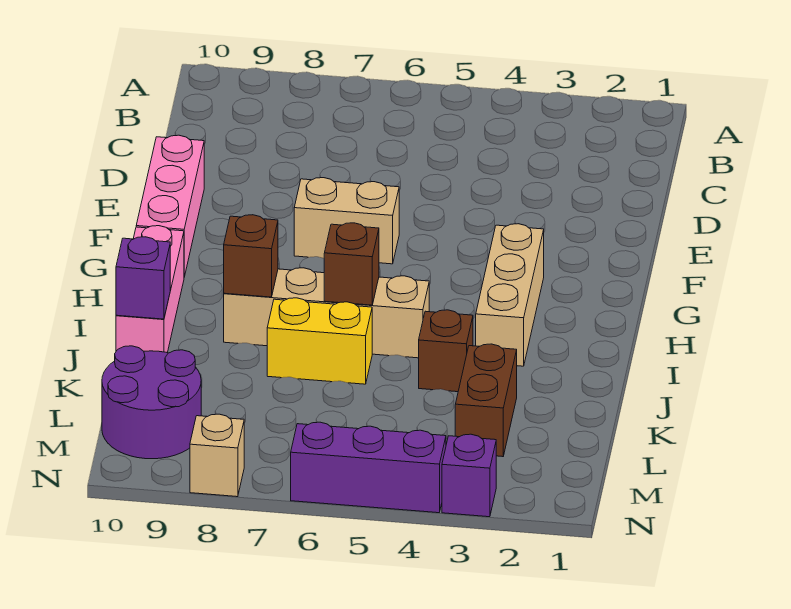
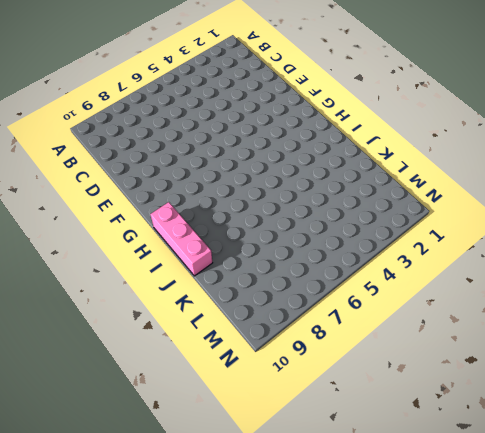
none -> pink brick E10:G10 level 1
none -> tan brick F6:F7 level 1
none -> tan brick G3:I3 level 1

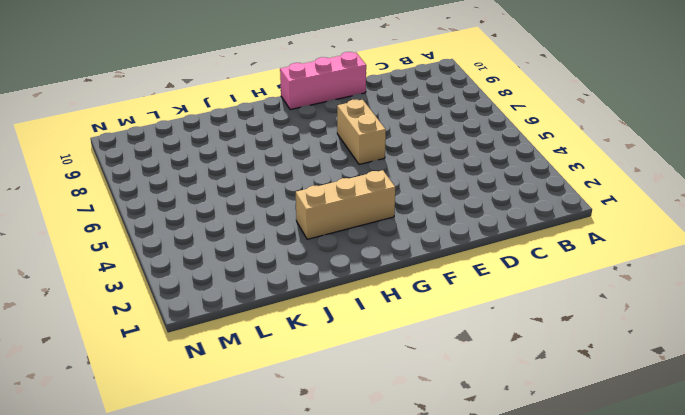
none -> pink brick H10:J10 level 1
none -> tan brick I5:I8 level 1
none -> brown brick J4 level 1

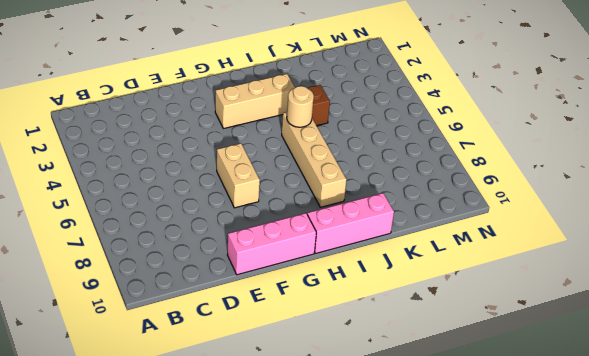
tan round brick I5 level 2 -> none
none -> yellow brick J6:J7 level 1
none -> brown brick K3:L3 level 1
none -> purple round brick L9:M10 level 1

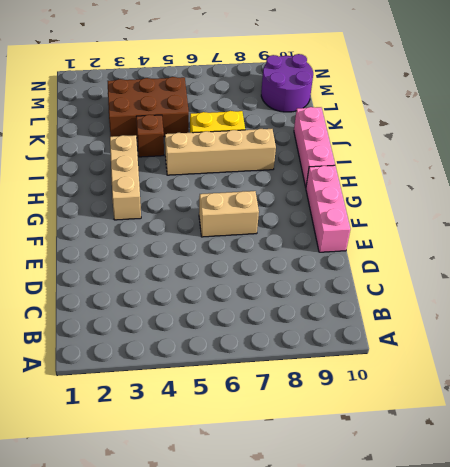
brown brick K3:L5 level 1 -> brown brick K3:L3 level 1
none -> purple brick N3 level 1
none -> purple brick N4:N6 level 1
none -> tan brick N8 level 1

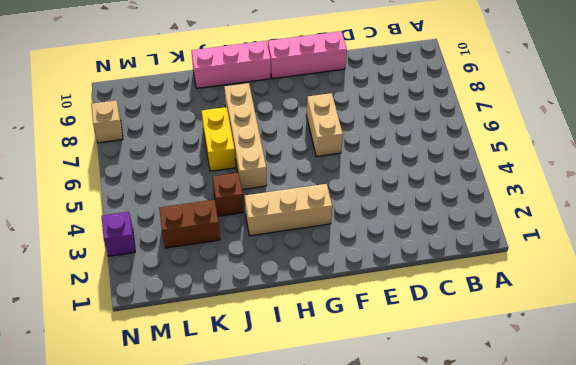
none -> purple round brick L9:M10 level 1
none -> purple brick N4:N6 level 1
none -> brown brick I6 level 2

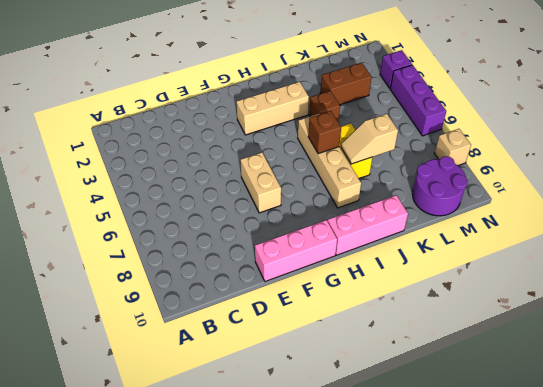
tan slope J7:K7 level 2 top K -> none
none -> brown brick I8 level 2
none -> purple brick J10 level 2

